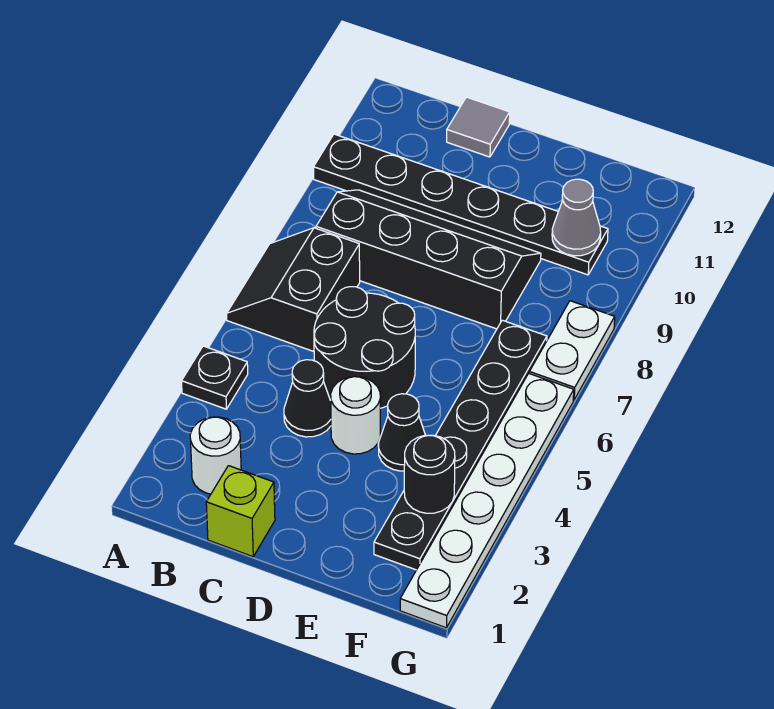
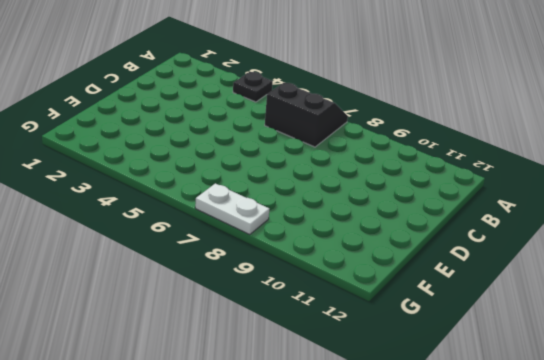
none -> black plate A10:F10 level 1
none -> white round brick B2 level 1
none -> black slope B8:E9 level 1 top 8

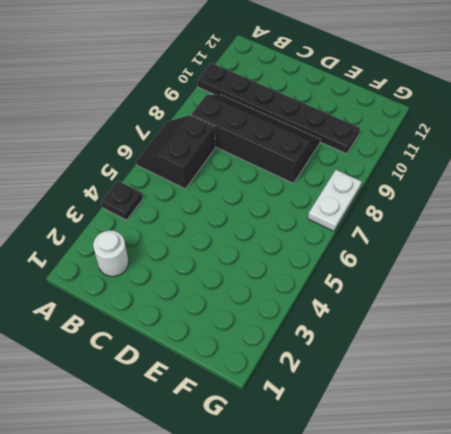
none -> lime brick C1 level 1
none -> black cone C4 level 1
none -> black round brick C5:D6 level 1

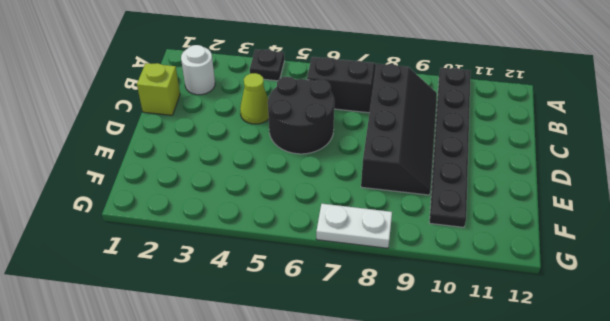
lime cone C4 level 1 -> black cone C4 level 1
none -> grey tile C12 level 1
none -> white round brick D4 level 1
none -> black cone E4 level 1

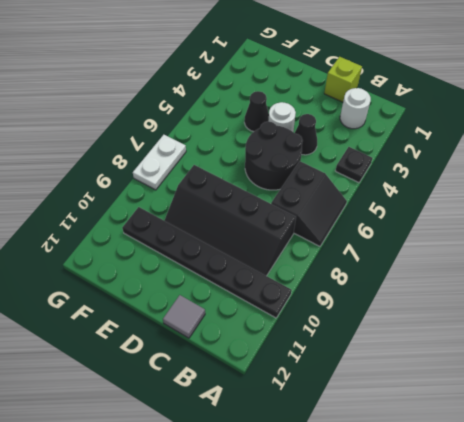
none -> black plate F2:F7 level 1
none -> white plate G1:G6 level 1
none -> black round brick F3 level 2

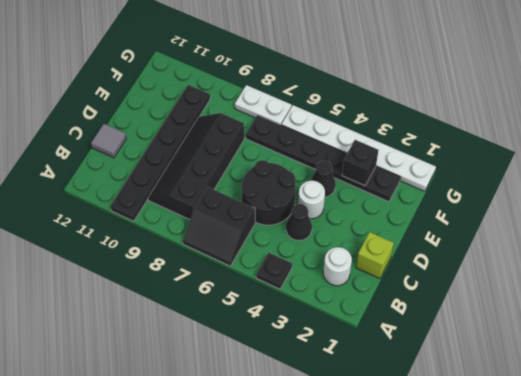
black brick F3 level 2 -> black round brick F3 level 2
none -> grey cone F10 level 2

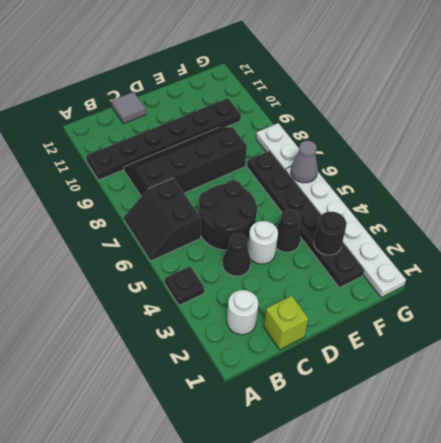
grey cone G6 level 2 -> grey cone F10 level 2

